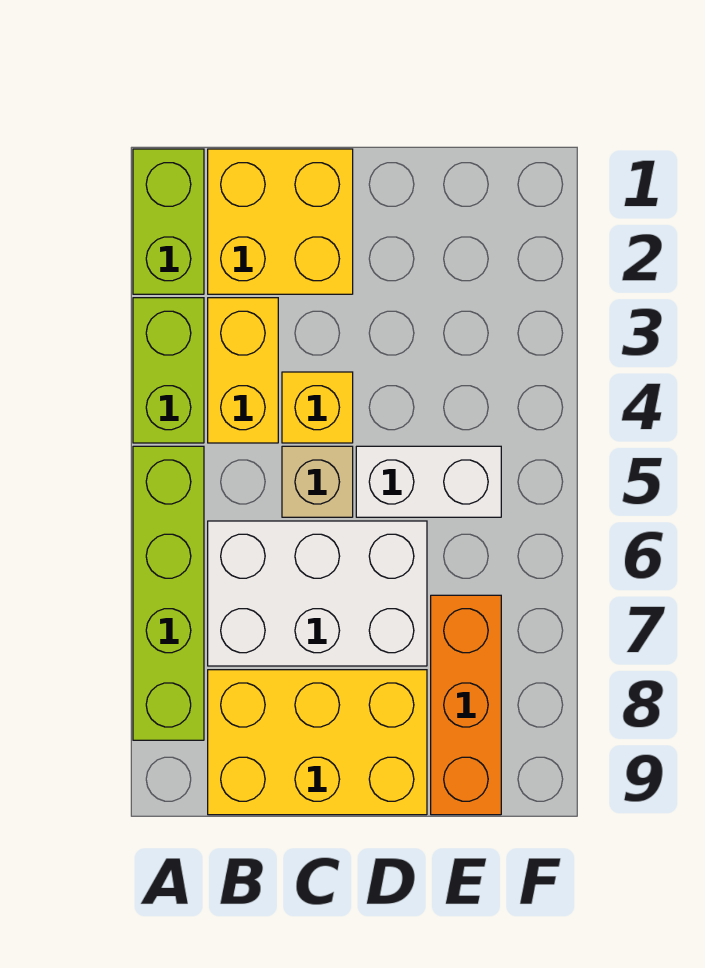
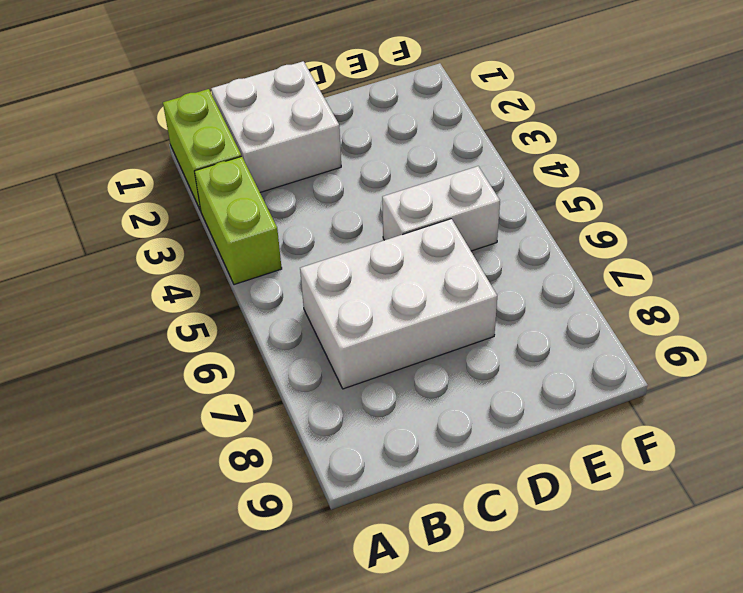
white brick B1:C2 level 1 -> yellow brick B1:C2 level 1
none -> lime brick A5:A8 level 1
none -> yellow brick B3:B4 level 1

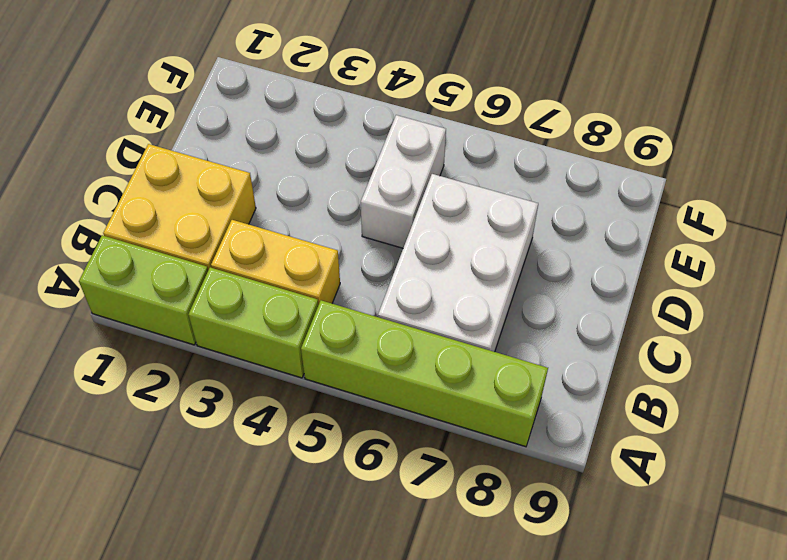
none -> yellow brick B8:D9 level 1
none -> yellow brick C4 level 1

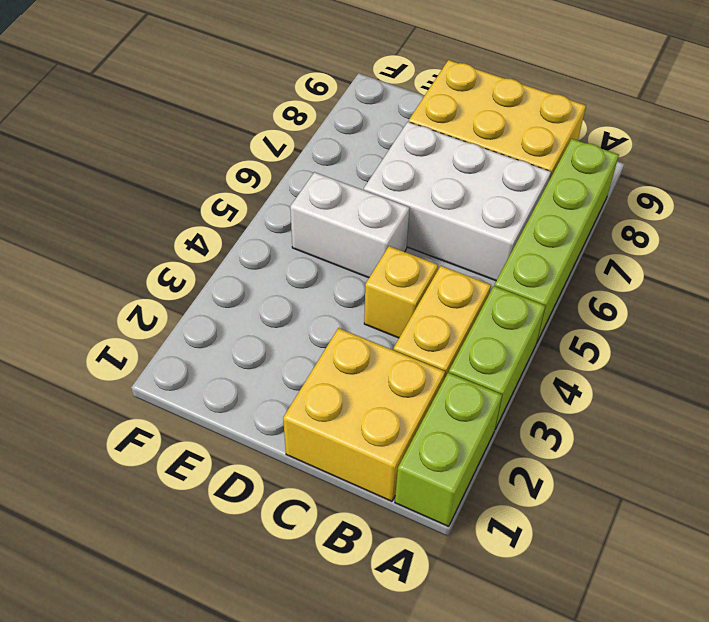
none -> tan brick C5 level 1
none -> orange brick E7:E9 level 1

